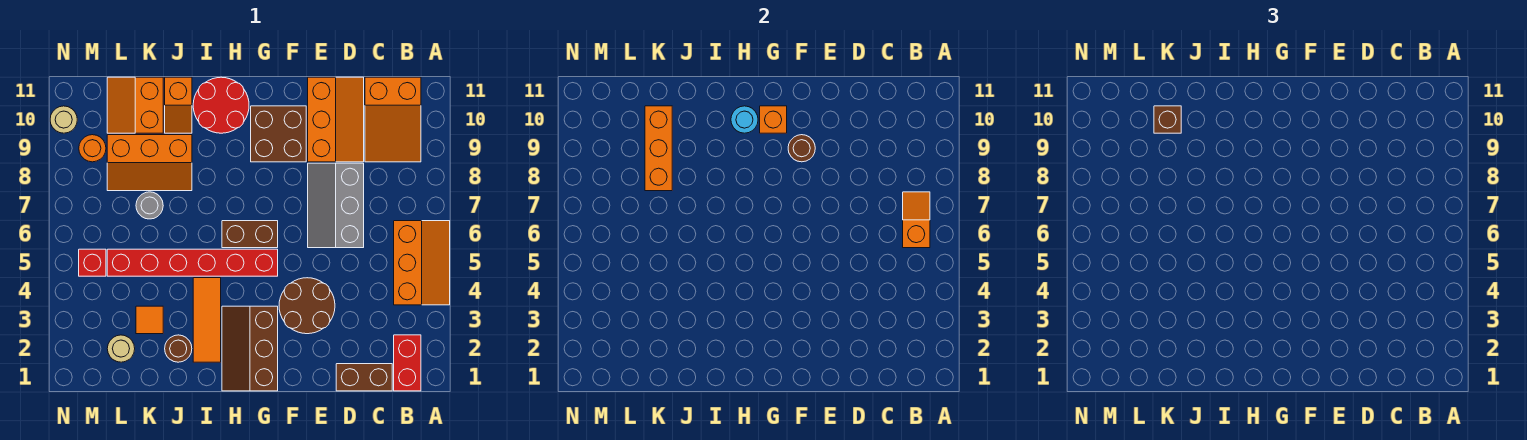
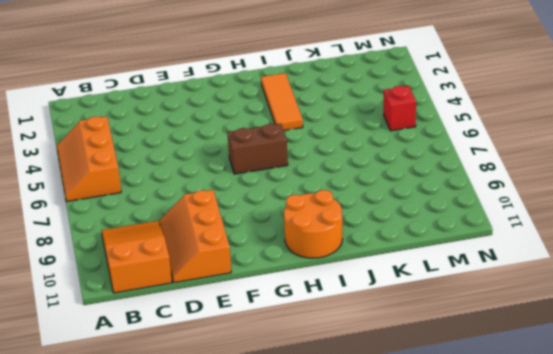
orange round brick H10:I11 level 1 -> red round brick H10:I11 level 1
none -> red brick B1:B2 level 1
none -> brown brick C1:D1 level 1
none -> grey slope D6:E8 level 1 top D

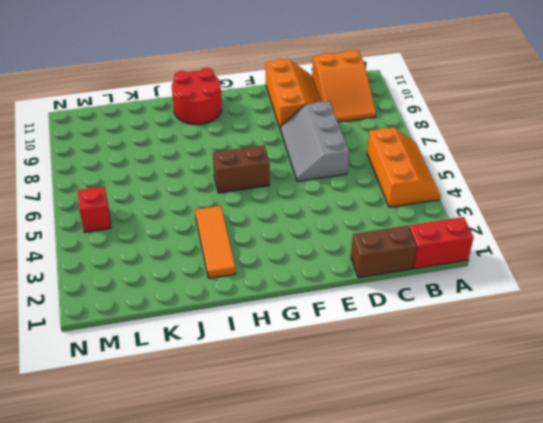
red brick A1:B1 level 1 -> red brick B1:B2 level 1
none -> brown round brick E3:F4 level 1
none -> brown brick F9:G10 level 1
none -> brown slope G1:H3 level 1 top G

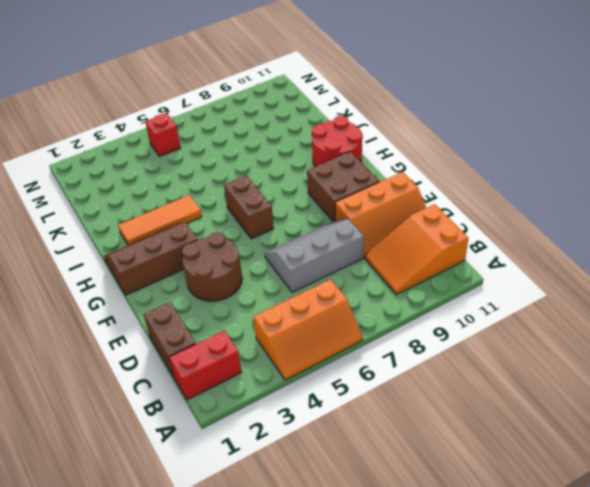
none -> red brick G5:L5 level 1
none -> brown round brick J2 level 1
none -> orange slope J8:L9 level 1 top 9

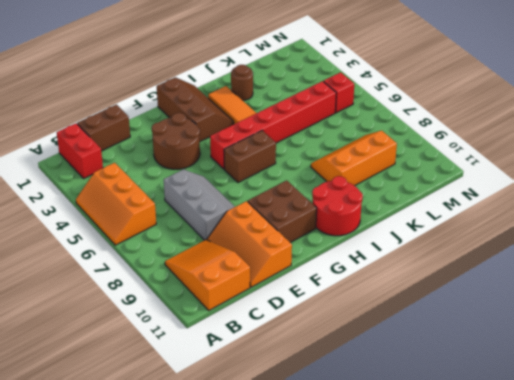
none -> orange slope J10:J11 level 1 top 11
none -> orange tile K3 level 1
none -> grey round brick K7 level 1

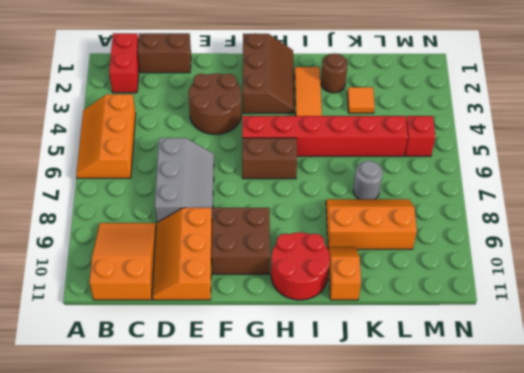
none -> orange slope K10:L11 level 1 top K
none -> tan round brick L2 level 1
none -> orange round brick M9 level 1

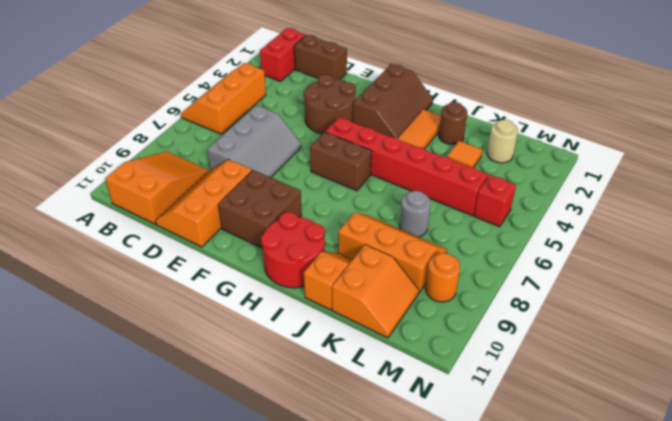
none -> tan round brick N10 level 1
none -> orange slope B6:B7 level 2 top 6
none -> brown round brick F9 level 2

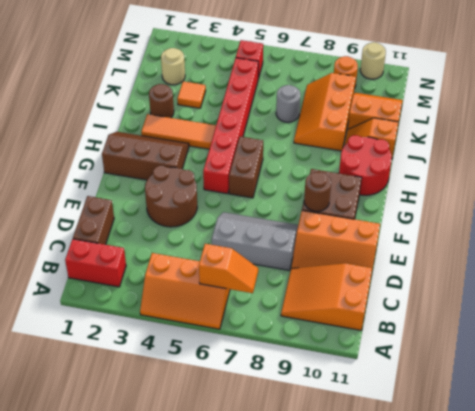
none -> orange brick G10 level 2
none -> cyan round brick H10 level 2
none -> orange brick K8:K10 level 2

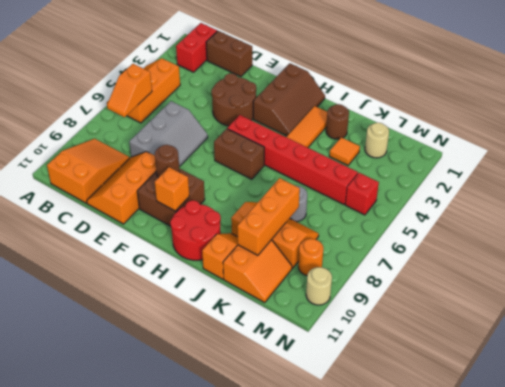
none -> cyan round brick H10 level 2
none -> brown brick K10 level 3

